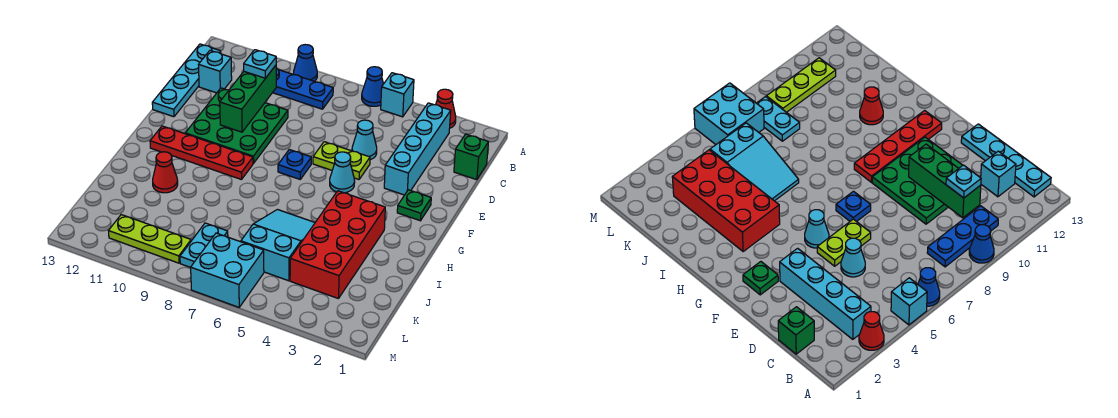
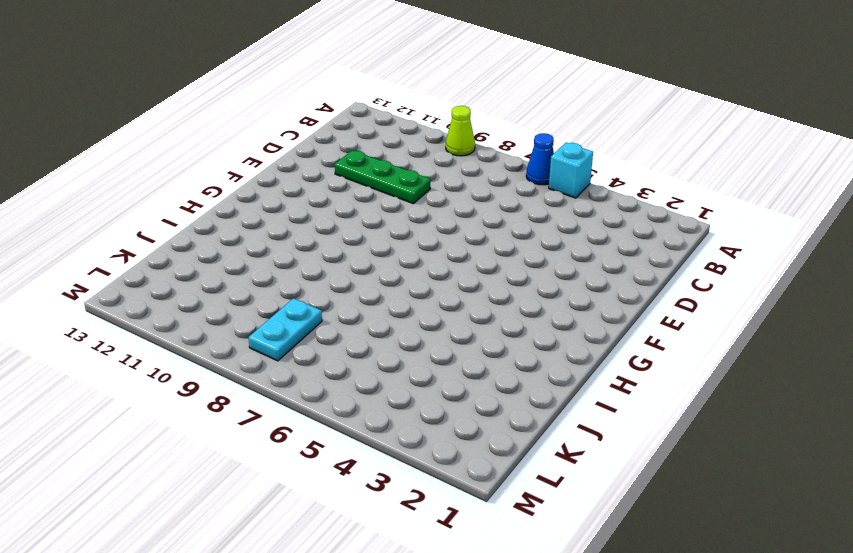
lime cone A9 level 1 -> blue cone A9 level 1
green plate D9:D11 level 1 -> green plate D9:F11 level 1
none -> red cone A3 level 1
none -> cyan brick B3:E3 level 1
none -> blue plate B8:B10 level 1

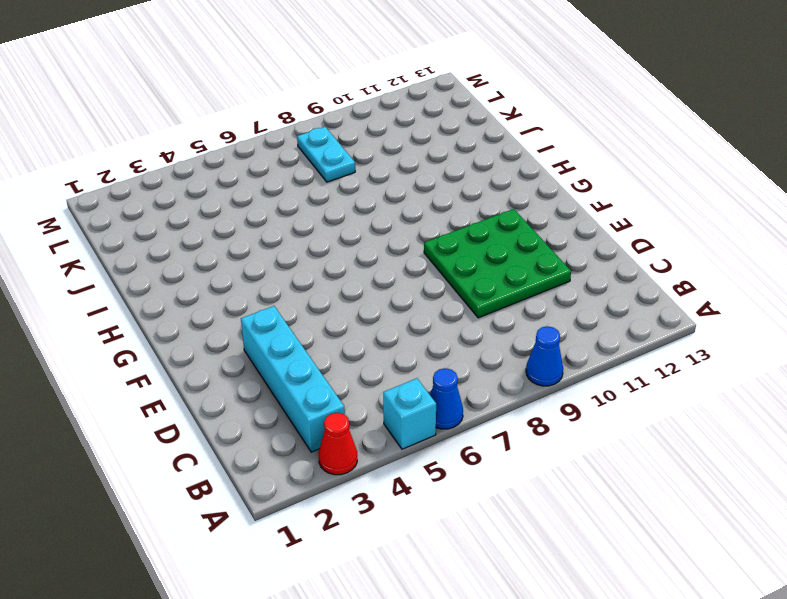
none -> blue plate B8:B10 level 1
none -> cyan plate B13:E13 level 1
none -> green brick C1 level 1

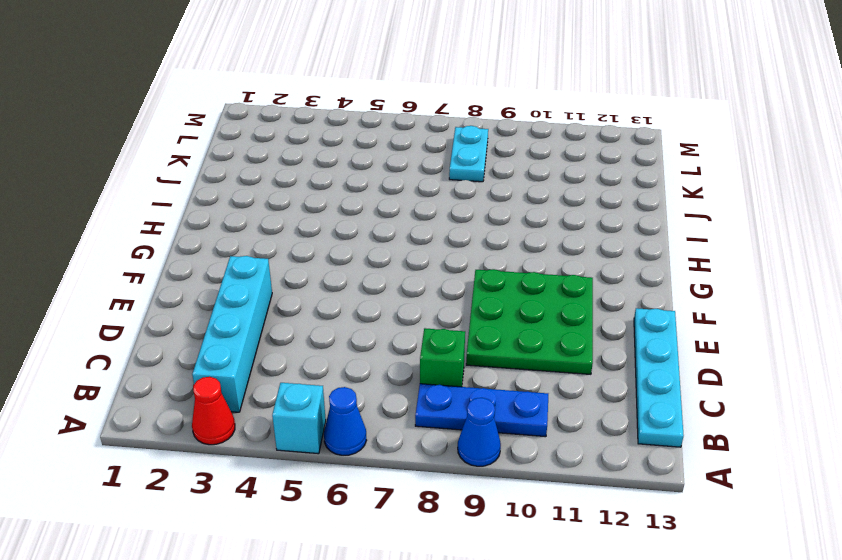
green brick C8 level 1 -> green brick C1 level 1
none -> cyan brick C12 level 1
none -> cyan cone D5 level 1
none -> lime plate E5:E6 level 1

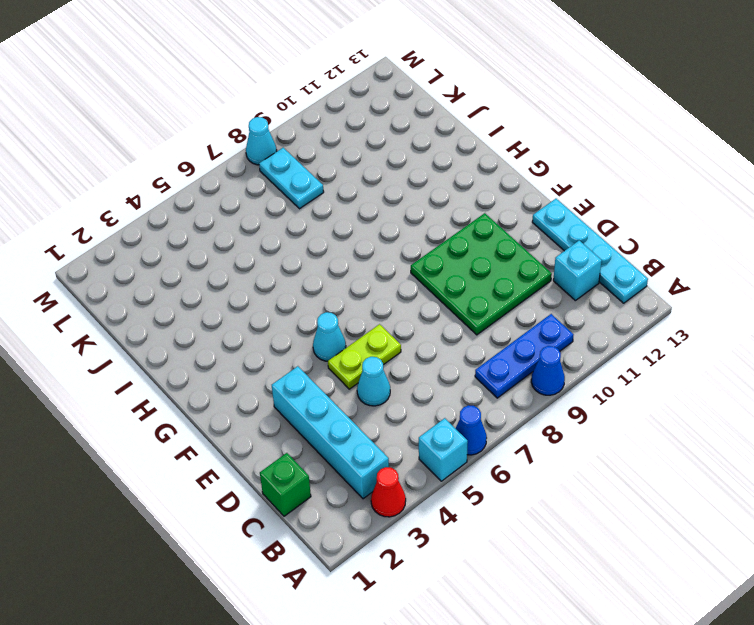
cyan cone M8 level 1 -> none
none -> green plate F2 level 1
none -> blue plate F7 level 1
none -> red plate G9:G12 level 1

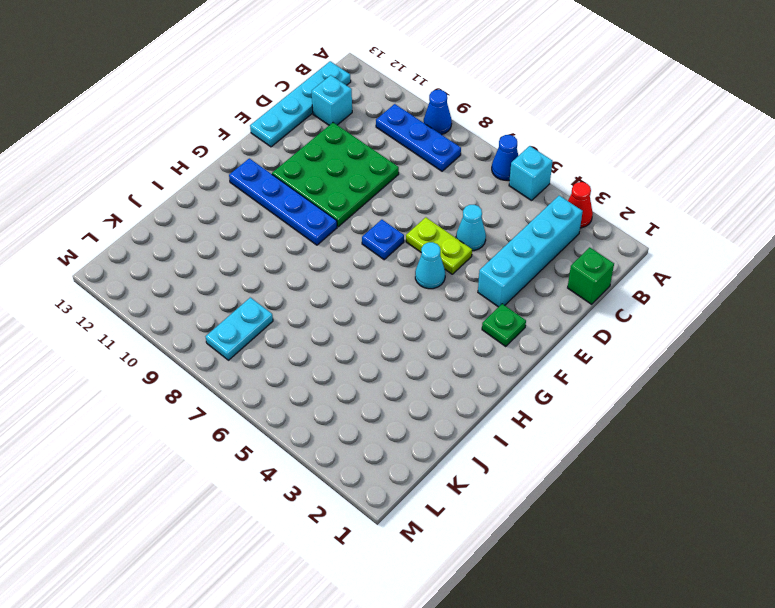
blue plate G9:G12 level 1 -> red plate G9:G12 level 1
none -> red brick H3:K4 level 1
none -> cyan slope I5:K6 level 1 top K
none -> red cone I11 level 1

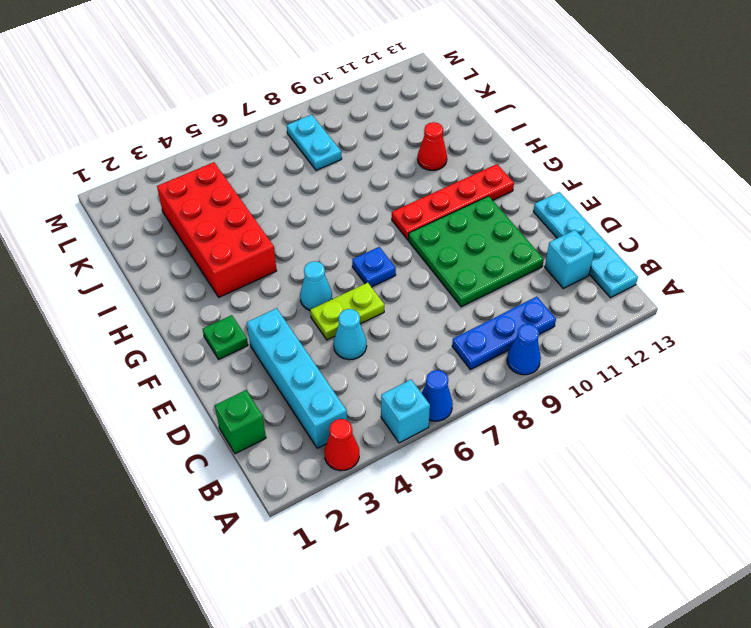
none -> cyan slope I5:K6 level 1 top K
none -> cyan brick L6:M7 level 1
none -> lime plate L9:L11 level 1

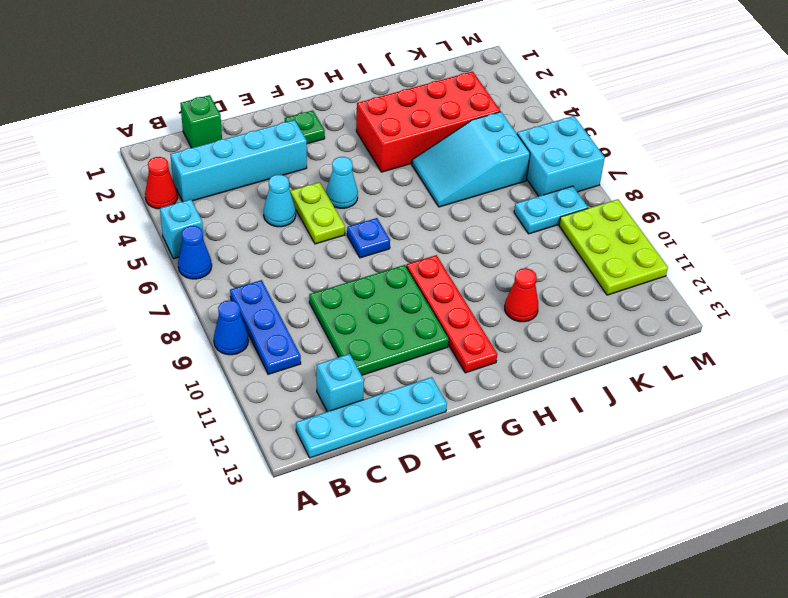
lime plate L9:M11 level 1 -> lime plate L9:L11 level 1
none -> green brick C10:E10 level 2
none -> cyan plate C10 level 3

